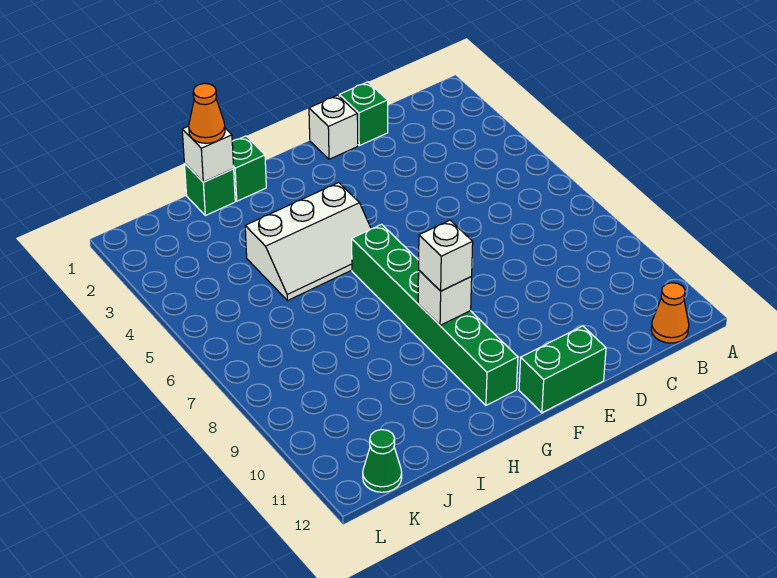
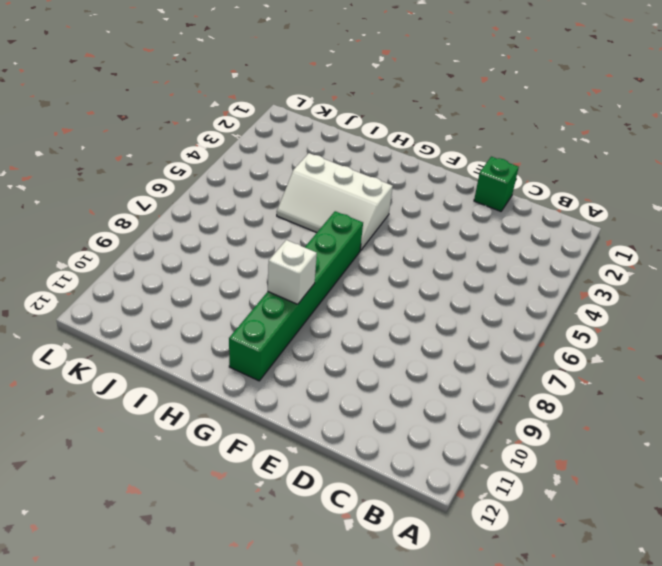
none -> orange cone B12 level 1
none -> white brick E1 level 1
none -> green brick E12:F12 level 1

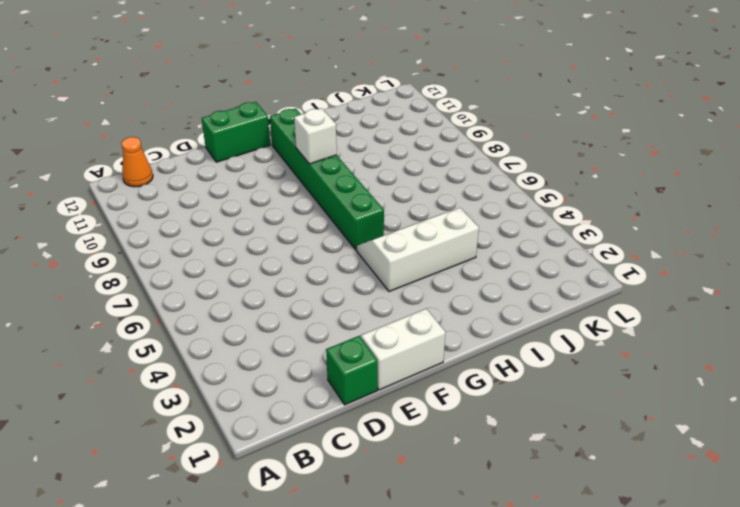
white brick E1:F1 level 1 -> white brick E1 level 1
none -> green brick H1 level 1
none -> green brick I1 level 1
none -> green cone K12 level 1

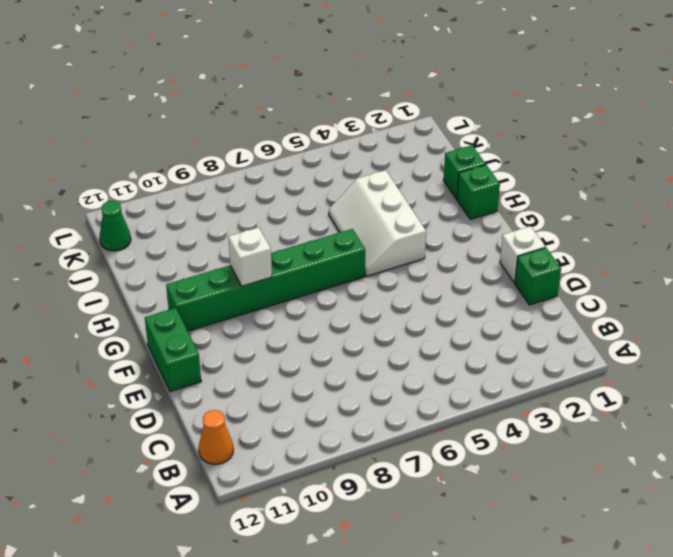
none -> white brick I1 level 2
none -> white brick G9 level 3
none -> orange cone I1 level 3

